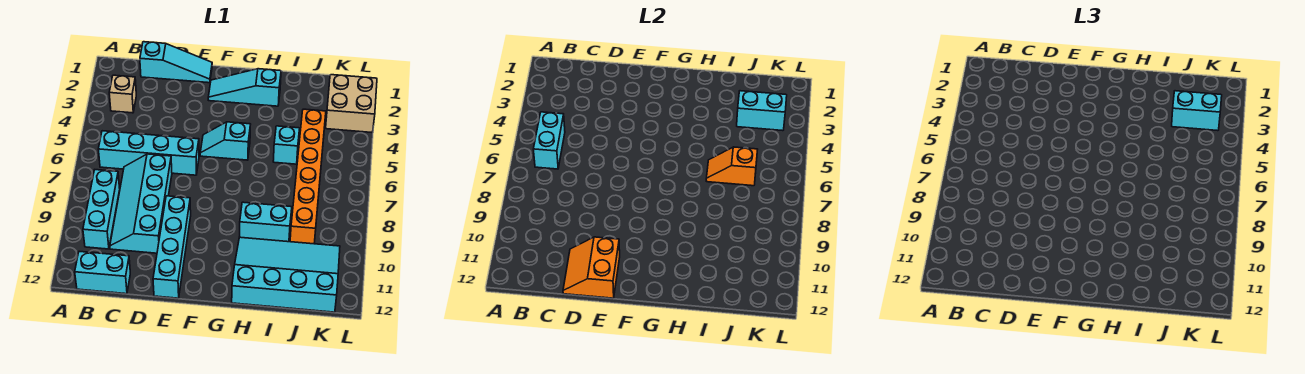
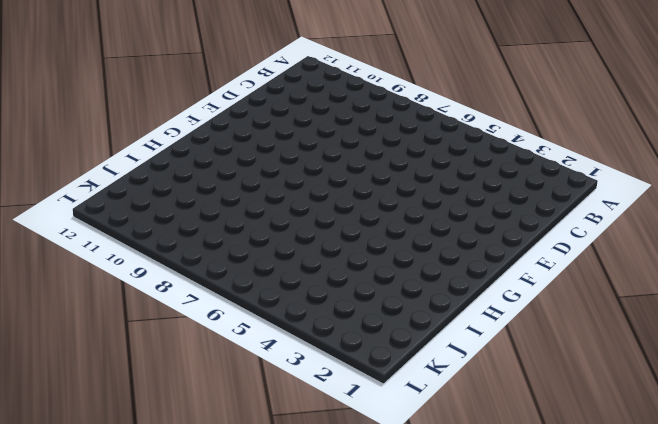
none -> tan brick B3 level 1
none -> cyan brick B6:E6 level 1
none -> cyan brick B8:B10 level 1

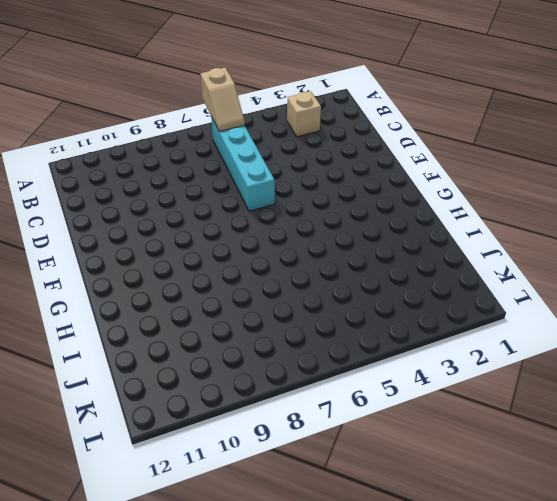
tan slope A6:B6 level 2 top A -> cyan brick B5:B6 level 2
none -> cyan brick B8:B10 level 1
none -> cyan brick B12:C12 level 1
none -> cyan slope C1:E1 level 1 top C

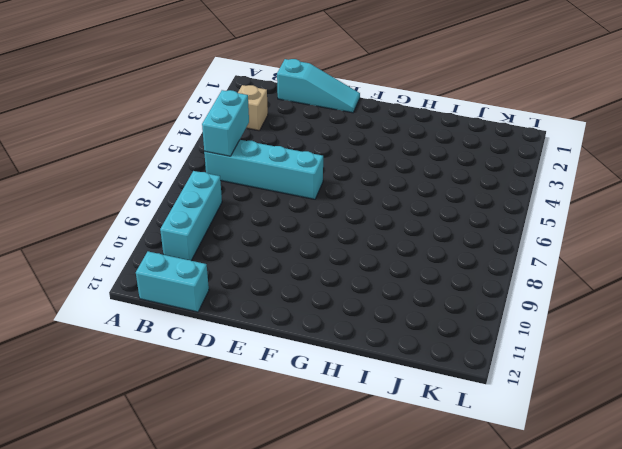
none -> cyan slope C7:D10 level 1 top D
none -> cyan brick E9:E12 level 1
none -> cyan slope F2:H2 level 1 top H

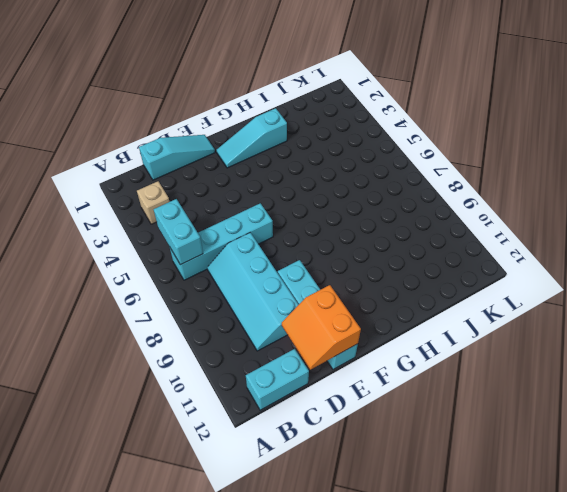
none -> cyan brick B8:B10 level 1
none -> cyan slope F5:G5 level 1 top G
none -> cyan brick H9:I9 level 1

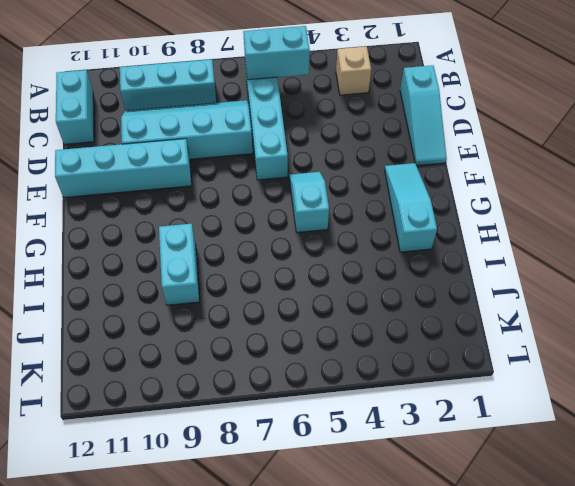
none -> cyan slope H10:K12 level 1 top 12
none -> cyan brick I5 level 1
none -> orange brick J4:J9 level 1

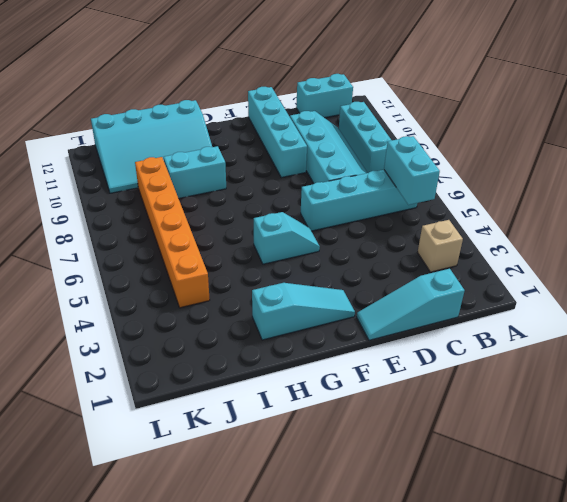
none -> cyan brick I5 level 1
none -> tan brick K2:L3 level 1
none -> orange slope D11:E12 level 2 top E

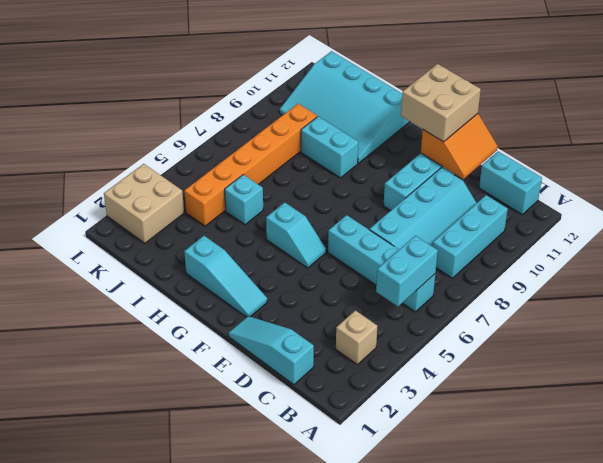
tan brick E11:F12 level 3 -> none
none -> orange slope I6:J6 level 2 top J
none -> cyan brick J3:K3 level 2
none -> cyan brick J3:K3 level 3

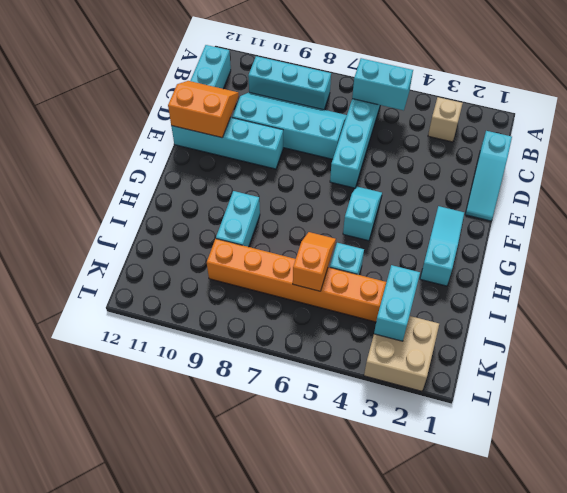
none -> cyan slope H10:K12 level 1 top 12
none -> cyan brick J3:K3 level 3

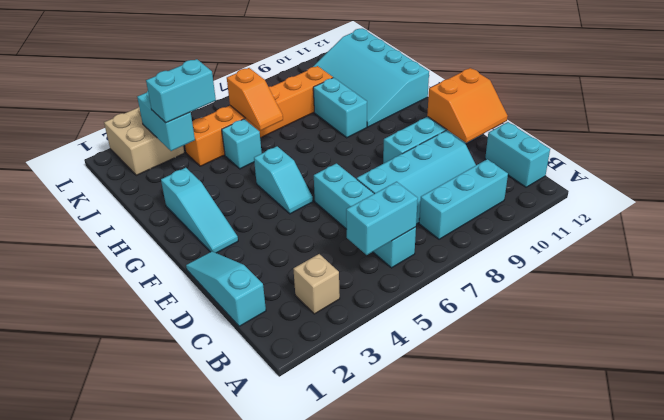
cyan brick J3:J4 level 3 -> cyan brick J3:K3 level 3

